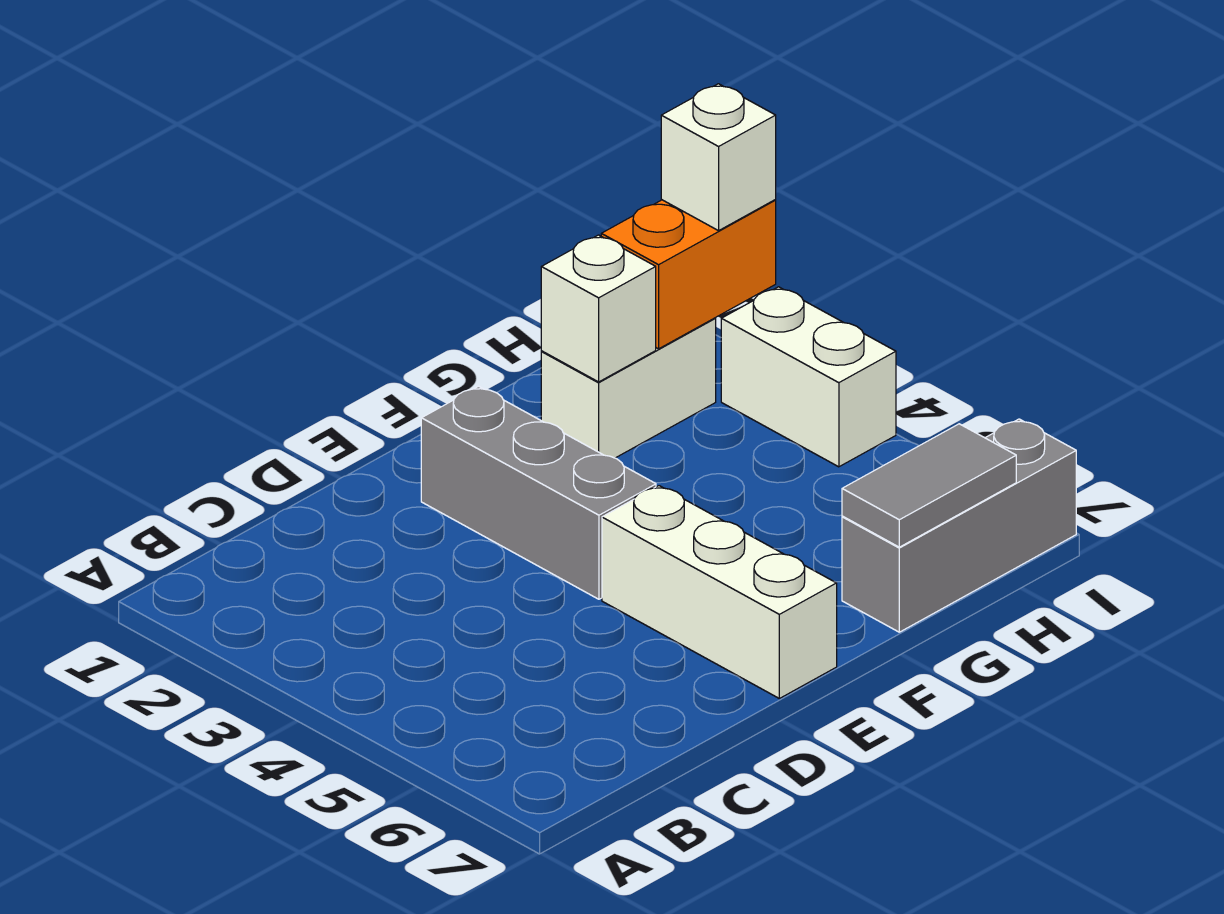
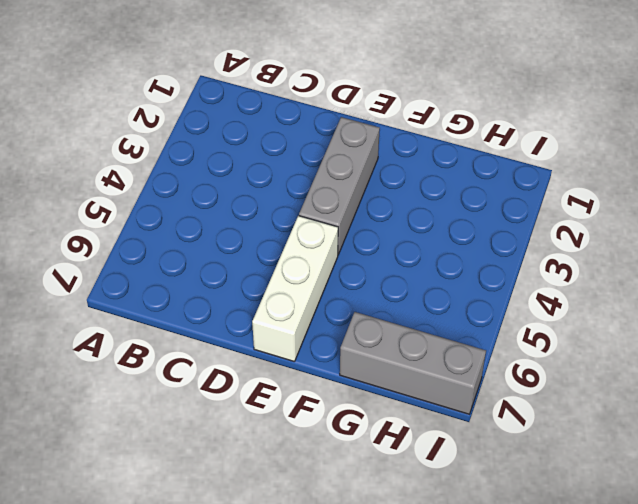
none -> white brick G2:H2 level 1
none -> white brick I3:I4 level 1

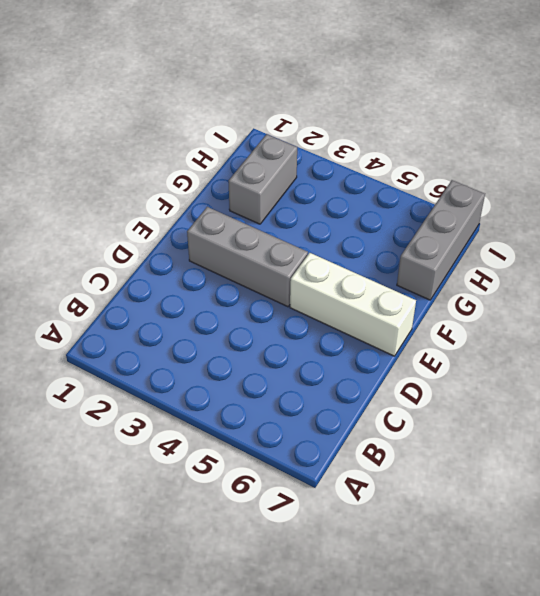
grey brick G2:H2 level 1 -> white brick G2:H2 level 1
none -> white brick I3:I4 level 1
none -> white brick G2 level 2

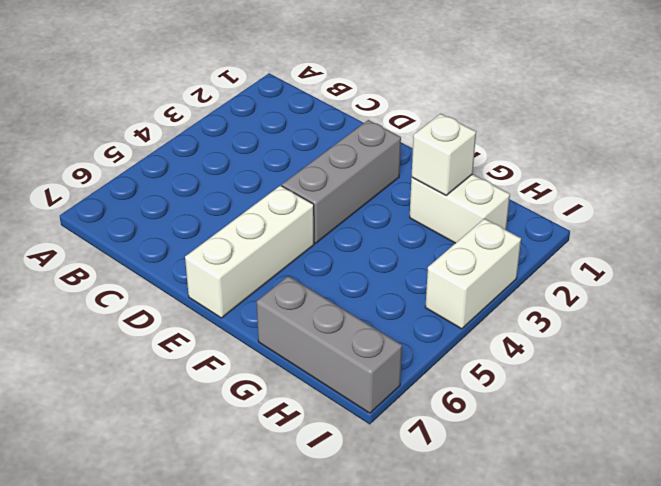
none -> grey tile G7:H7 level 2
none -> orange brick H2:I2 level 2

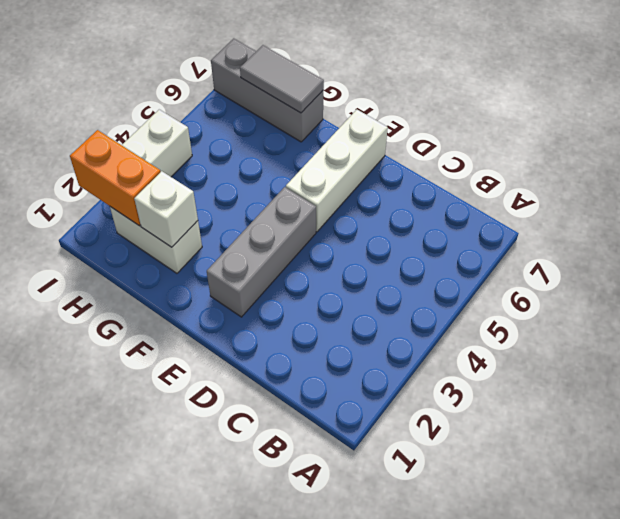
none -> white brick I2 level 3

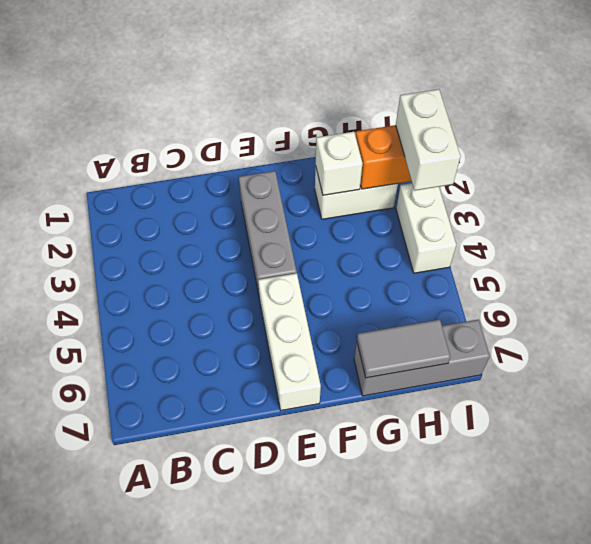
white brick I2:I3 level 3 -> white brick I2 level 3

